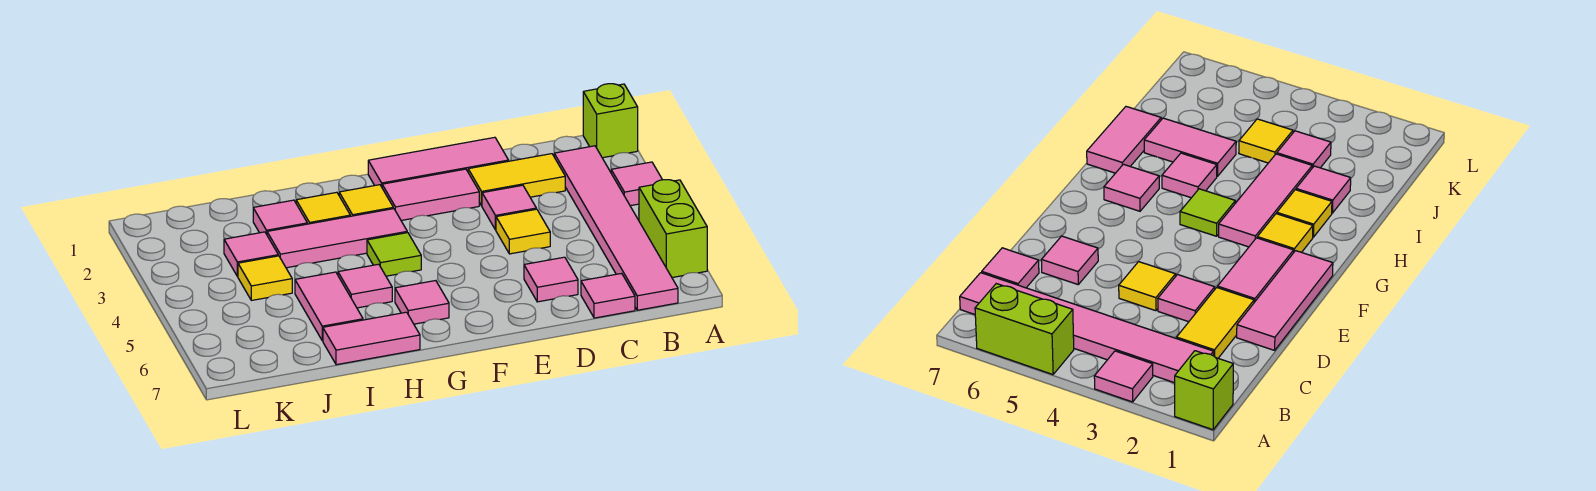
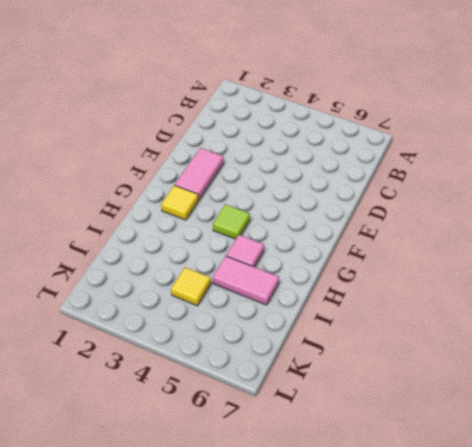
none -> lime brick A1 level 1
none -> pink tile A3 level 1
none -> lime brick A5:A6 level 1

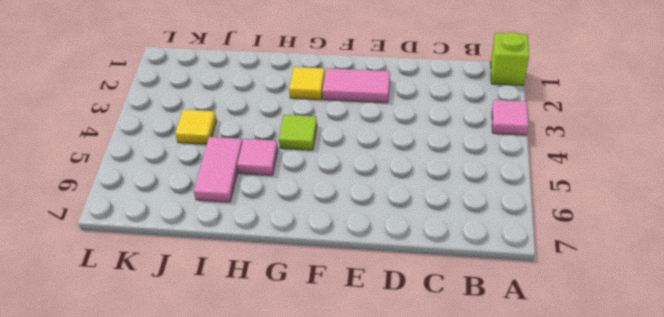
none -> lime brick A5:A6 level 1
none -> pink tile B2:B7 level 1
none -> yellow tile C2:D2 level 1

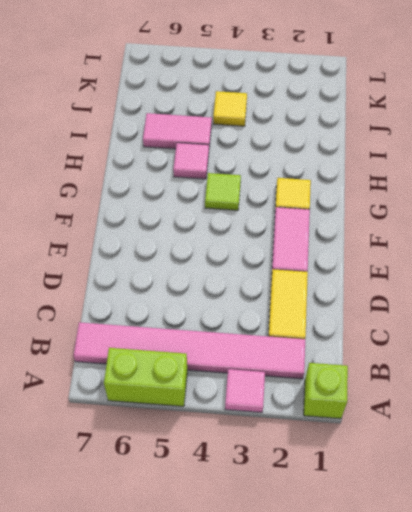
none -> pink tile C7 level 1
none -> pink tile D1:F1 level 1
none -> pink tile D3 level 1

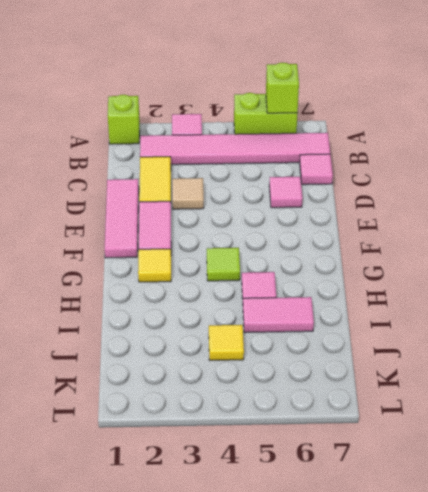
lime brick A6 level 2 -> none
tan tile D3 level 1 -> pink tile D3 level 1
none -> yellow tile D4 level 1
none -> pink tile G3:I3 level 1
none -> pink tile G6 level 1

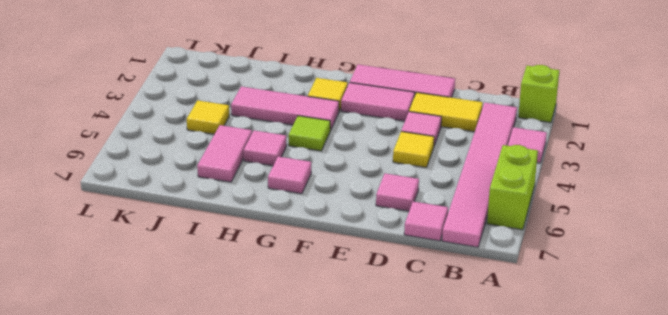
none -> yellow tile H2 level 1
none -> pink tile H7:I7 level 1
none -> pink tile I2 level 1

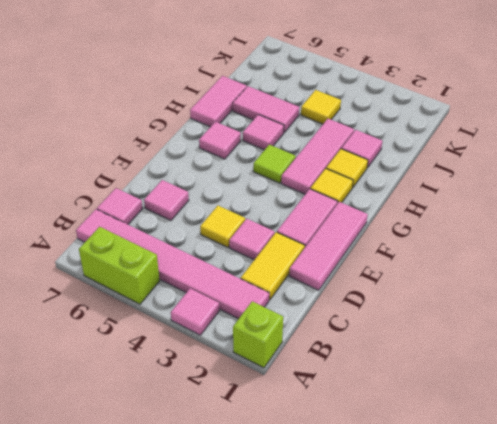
none -> pink tile J3 level 1

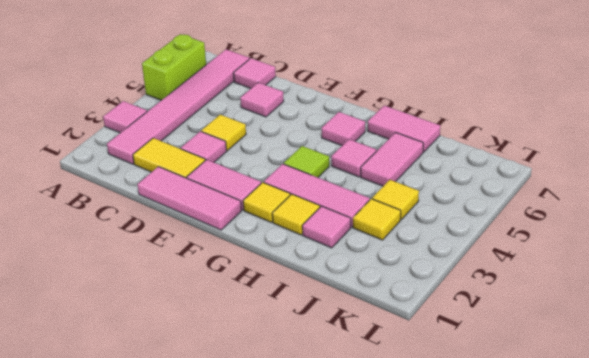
yellow tile J3 level 1 -> pink tile J3 level 1
none -> lime brick A1 level 1

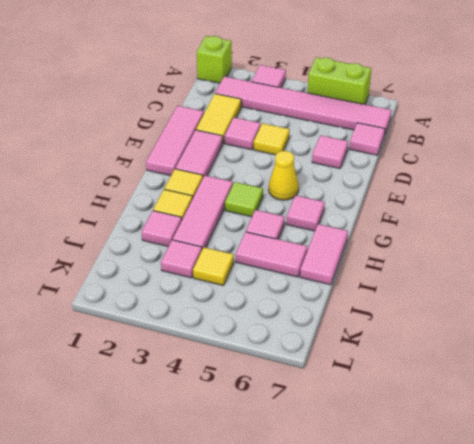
yellow cone F5 level 1 -> none

